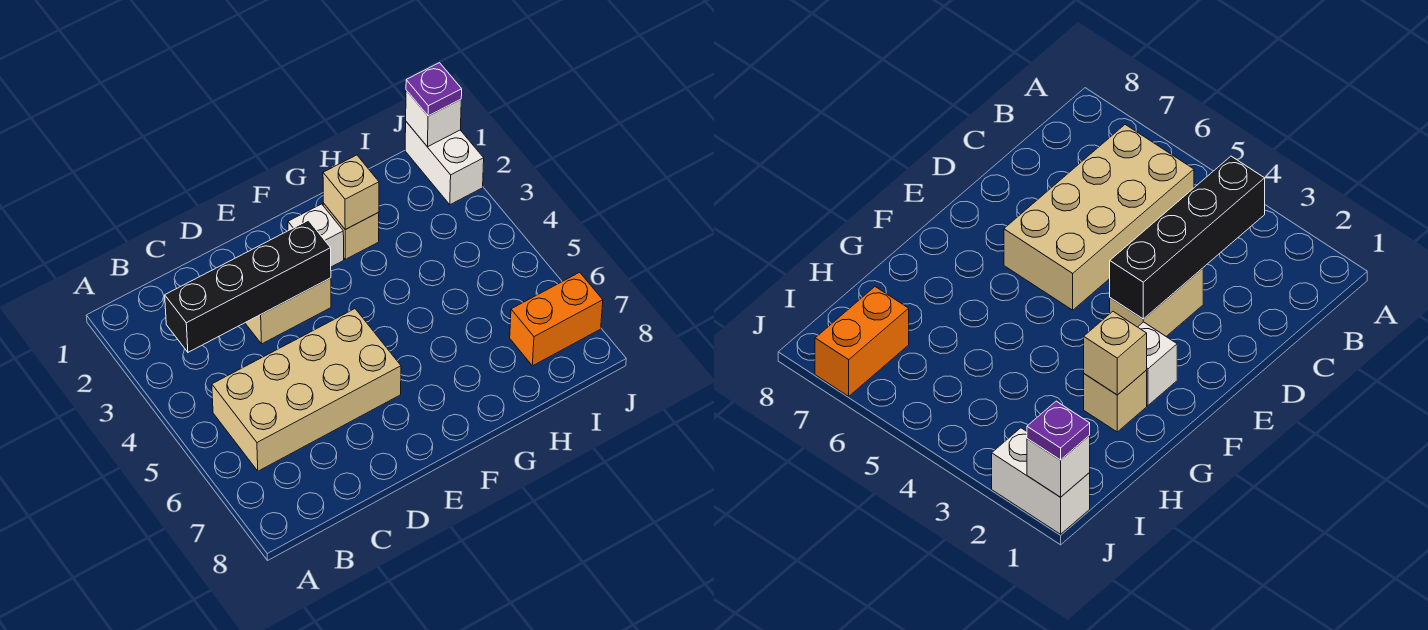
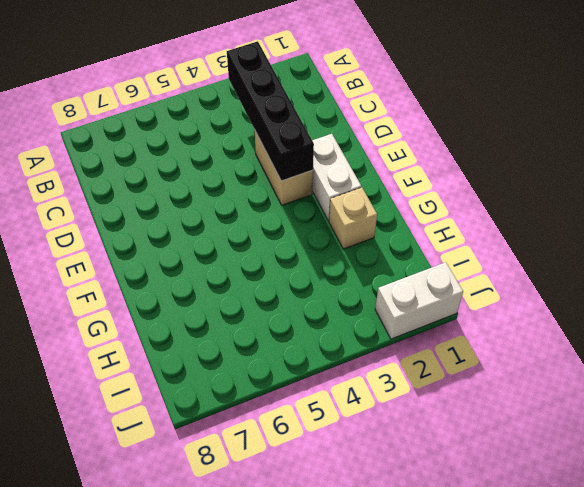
white brick E2:F2 level 1 -> white brick F2 level 1
none -> tan brick B5:E6 level 1
none -> orange brick I7:J7 level 1

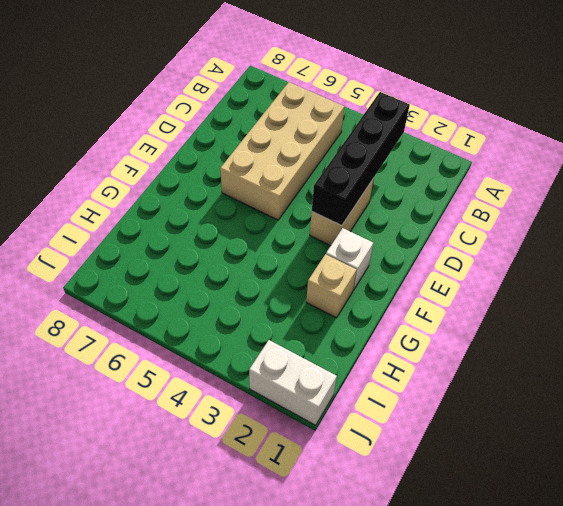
none -> orange brick I7:J7 level 1
none -> tan brick G2 level 2

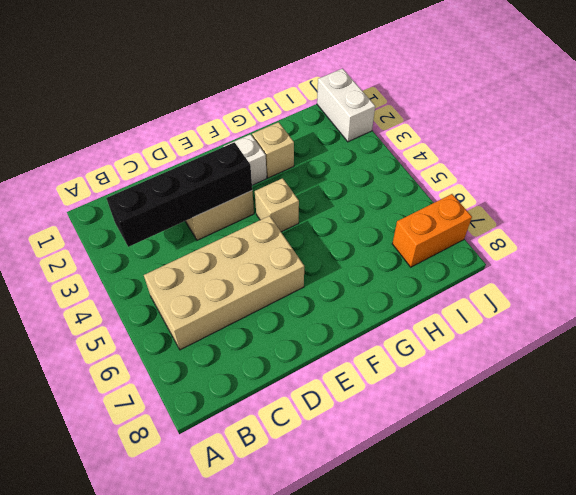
tan brick F4 level 1 -> tan brick G2 level 2
none -> white brick J1 level 2
none -> purple plate J1 level 3

